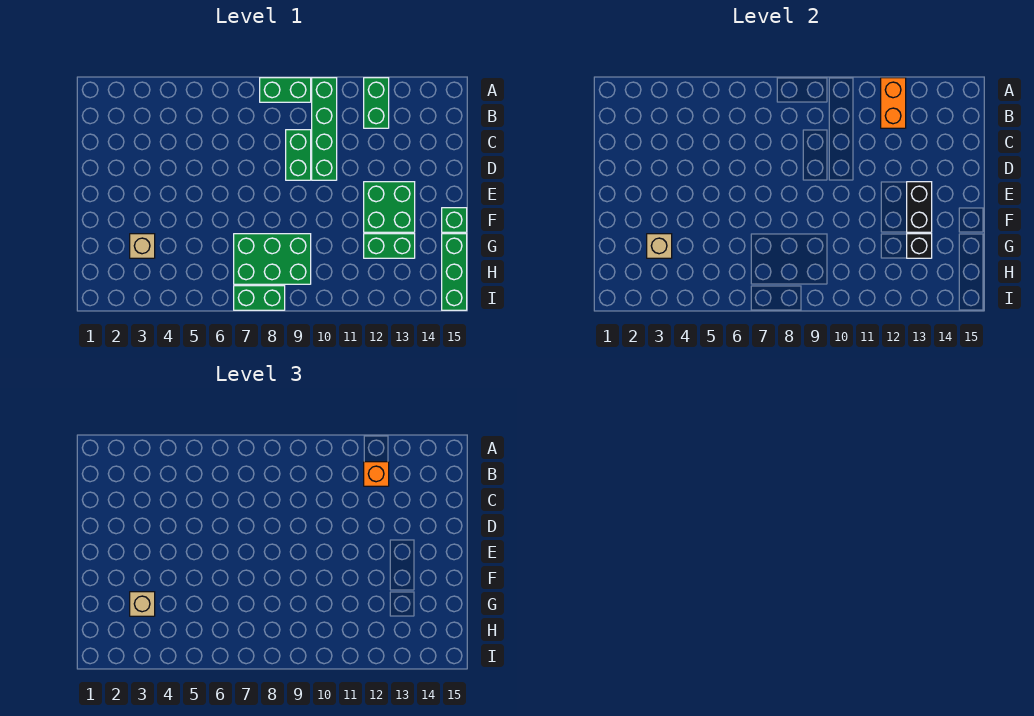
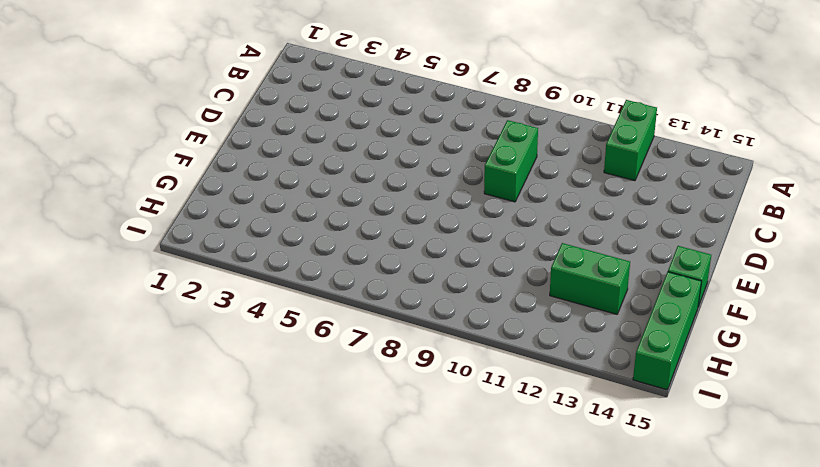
none -> green brick A8:A9 level 1
none -> green brick A10:D10 level 1
none -> green brick E12:F13 level 1

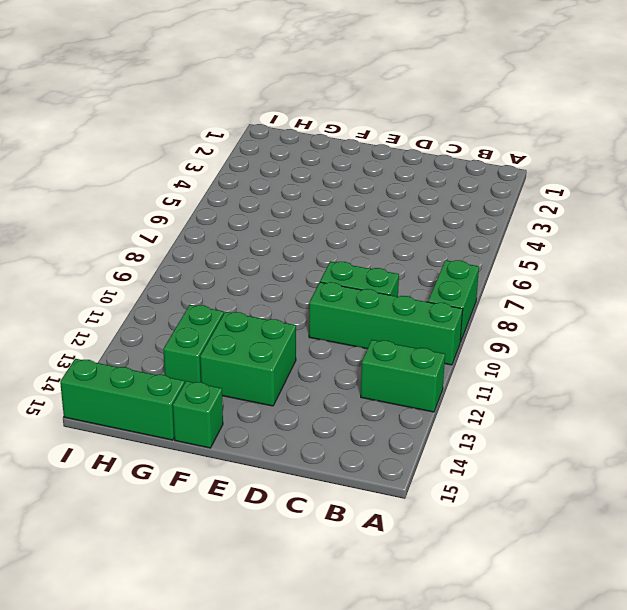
none -> tan brick G3 level 1
none -> green brick G7:H9 level 1
none -> green brick I7:I8 level 1

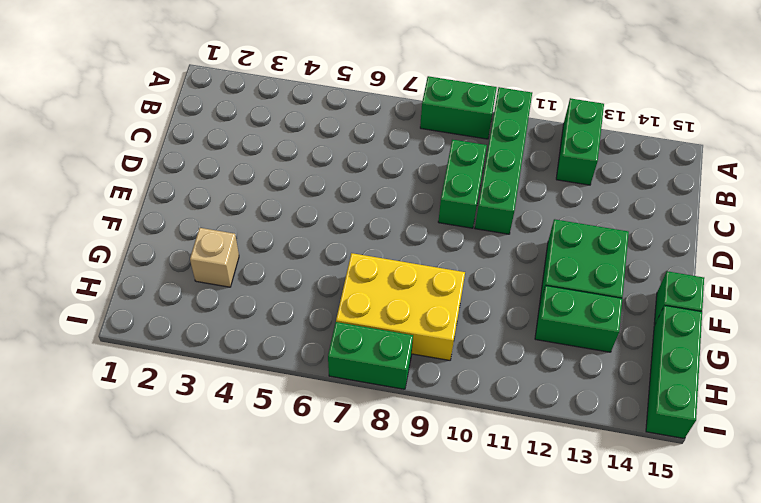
yellow brick G7:H9 level 1 -> green brick G7:H9 level 1
none -> orange brick A12:B12 level 2
none -> black brick E13:F13 level 2
none -> tan brick G3 level 2

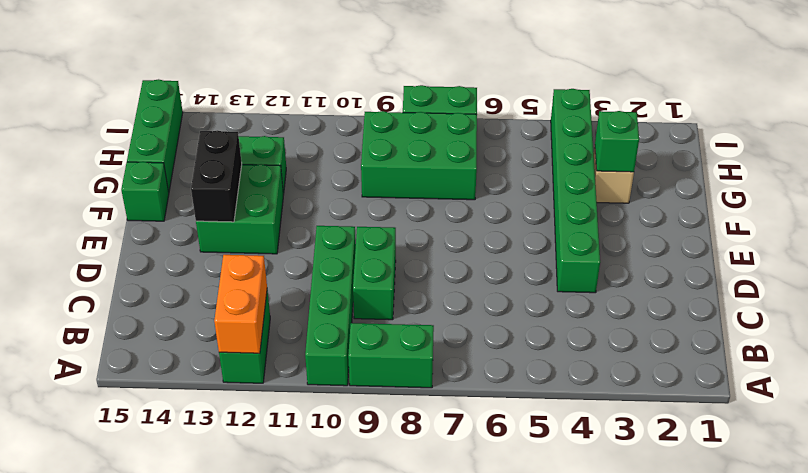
green brick D4:I4 level 1 -> none
green brick G3 level 2 -> tan brick G3 level 2
none -> black brick G13 level 2
none -> orange brick B12 level 3
none -> tan brick G3 level 3

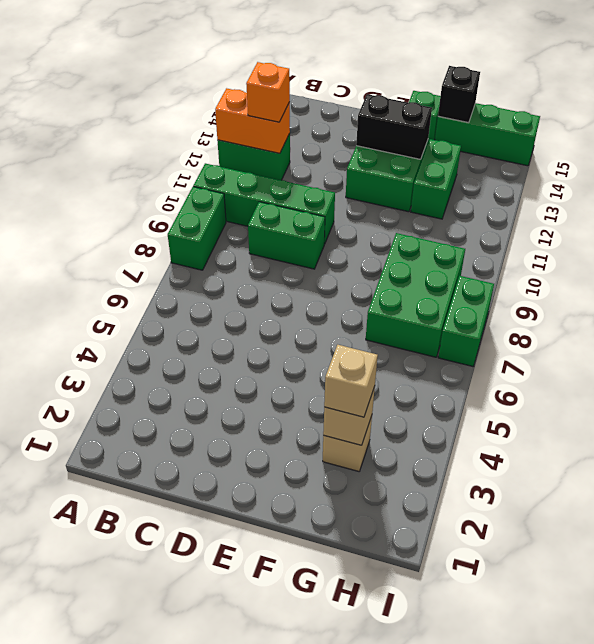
black brick G15 level 2 -> black brick G13 level 2

